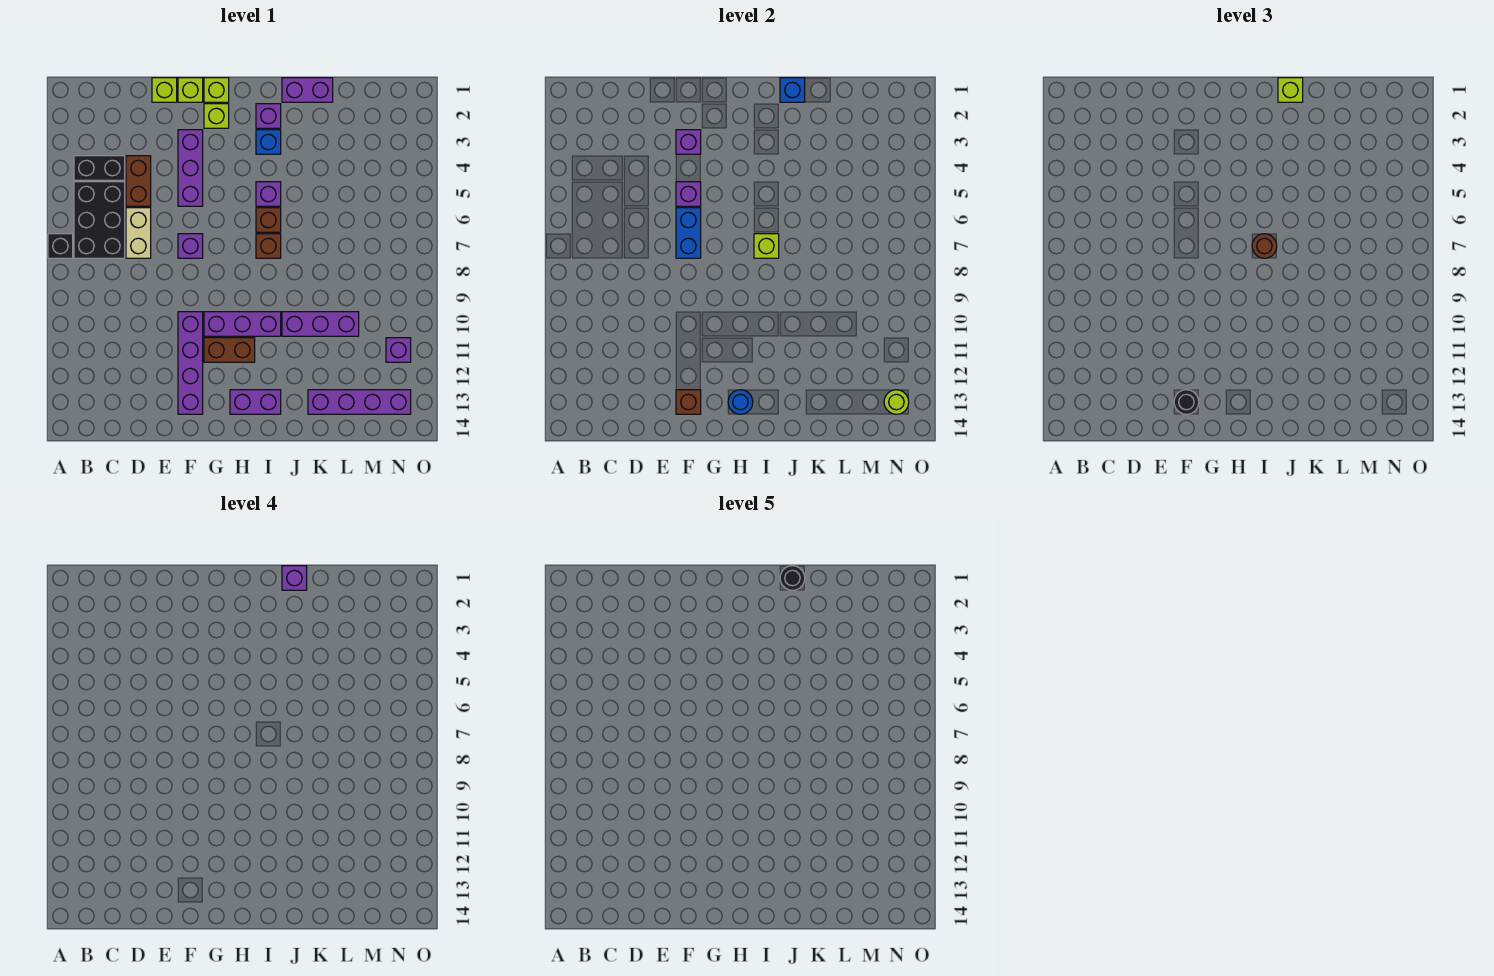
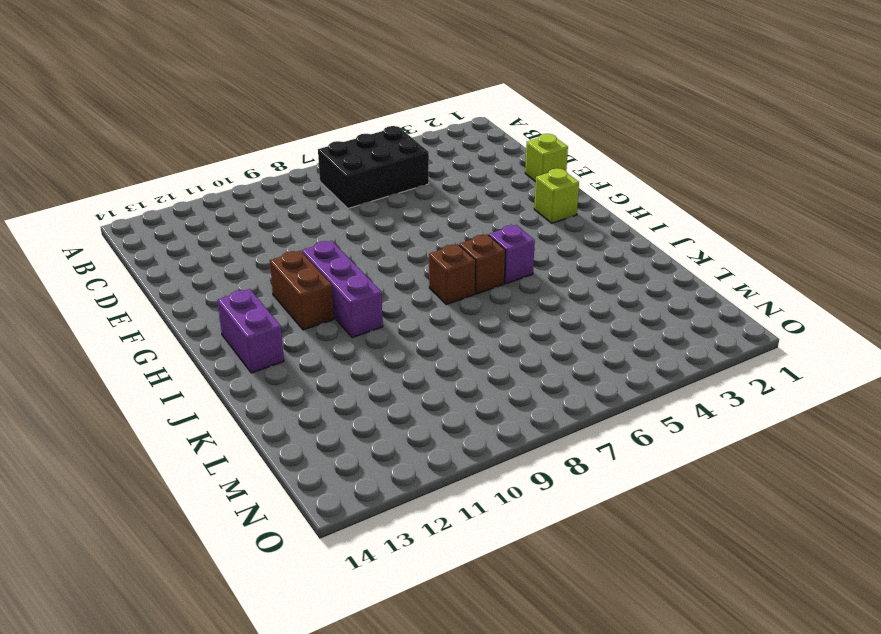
none -> black brick A7 level 1
none -> black brick B4:C4 level 1
none -> brown brick D4:D5 level 1
none -> tan brick D6:D7 level 1

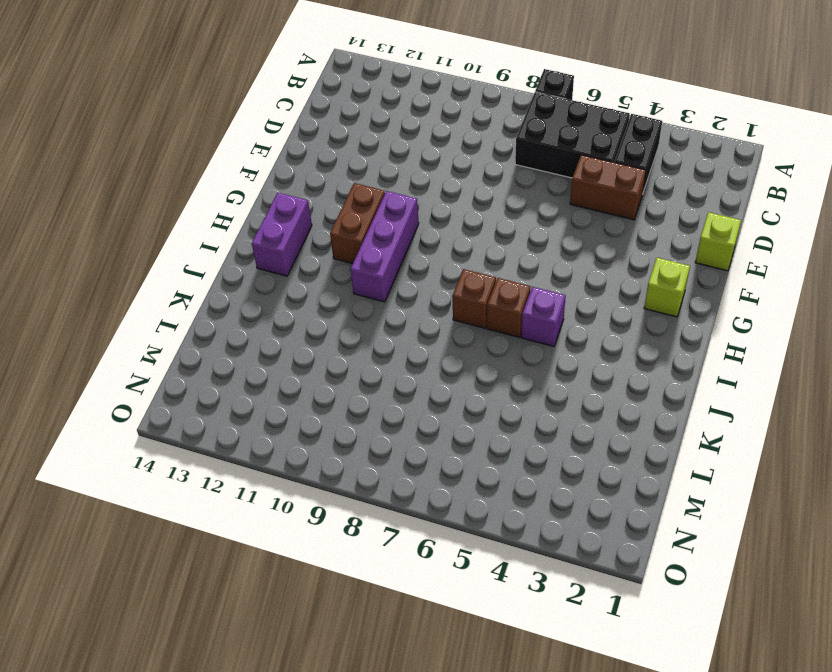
none -> tan brick D6:D7 level 1
none -> lime brick F1 level 1
none -> purple brick F3:F5 level 1
none -> purple brick F7 level 1

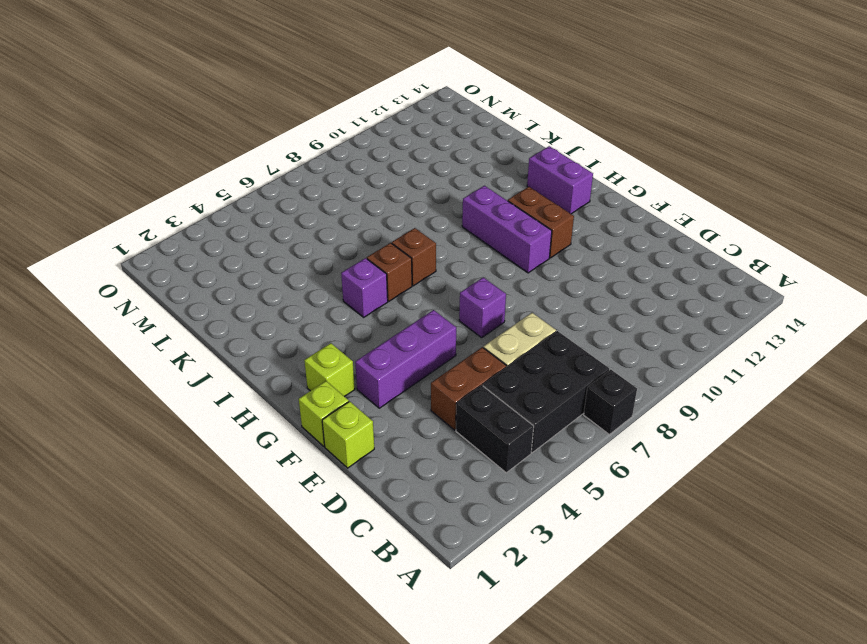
none -> purple brick F10:F13 level 1
none -> lime brick G1 level 1
none -> purple brick I2 level 1
none -> blue brick I3 level 1

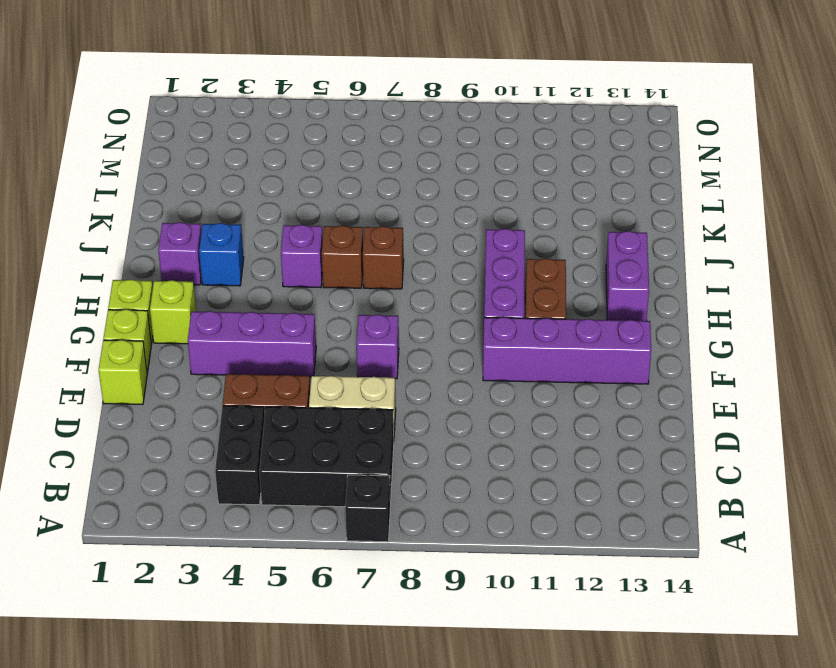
none -> purple brick J1:K1 level 1
none -> purple brick J10:L10 level 1
none -> purple brick K13:N13 level 1
none -> purple brick N11 level 1

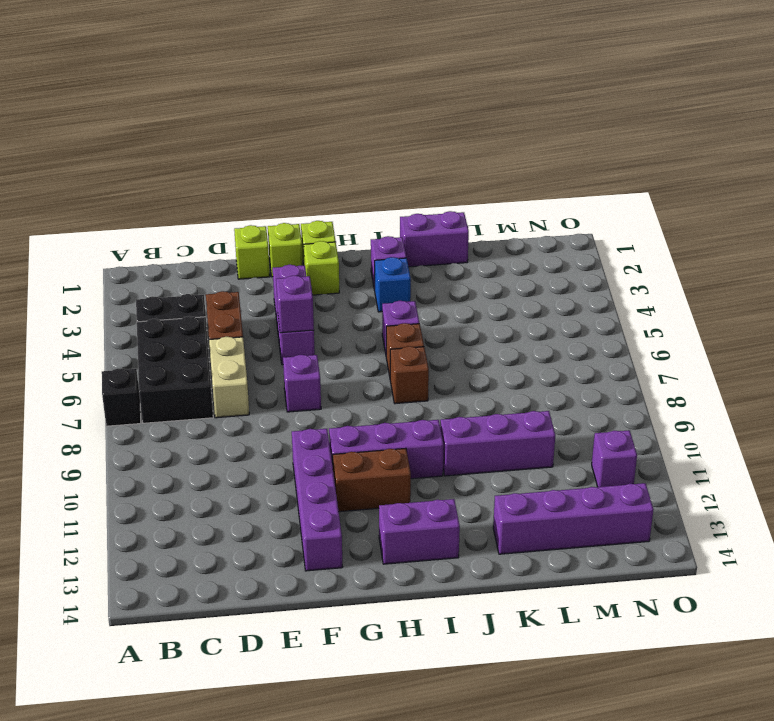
none -> purple brick F3 level 2
none -> blue brick F6:F7 level 2
none -> brown brick F13 level 2
none -> blue round brick H13 level 2

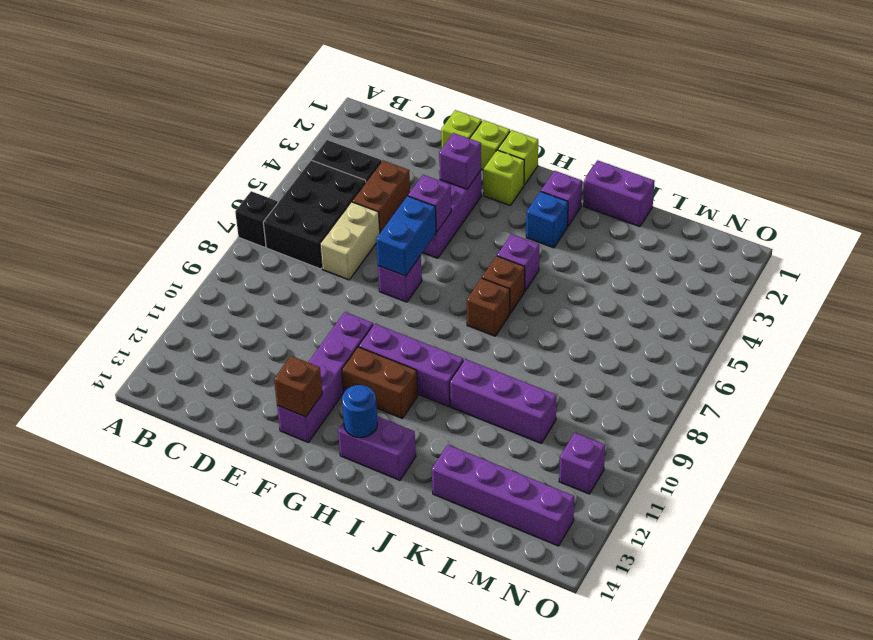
none -> lime brick I7 level 2
none -> blue brick J1 level 2
none -> lime round brick N13 level 2
none -> black round brick F13 level 3

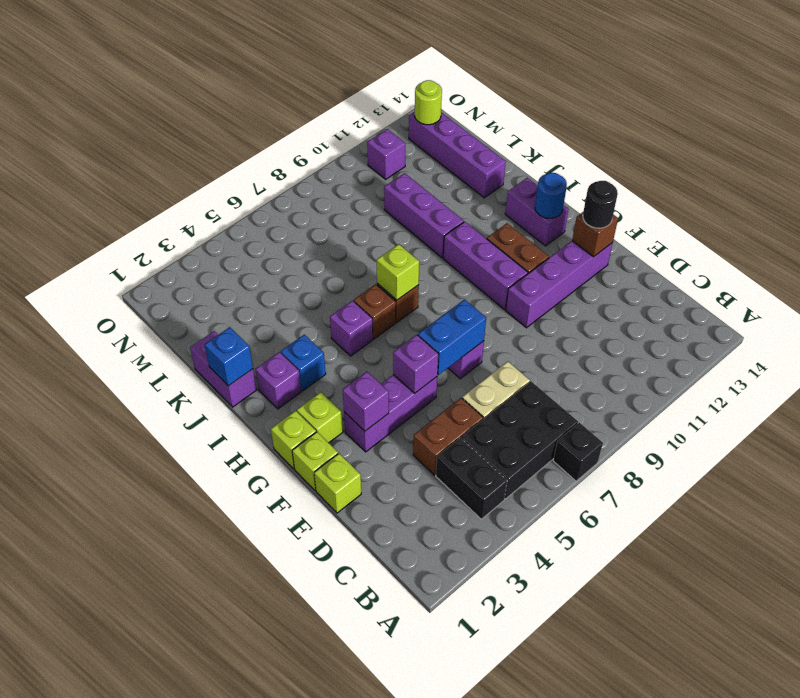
none -> brown round brick I7 level 3
none -> lime brick J1 level 3
none -> purple brick J1 level 4
none -> black round brick J1 level 5

